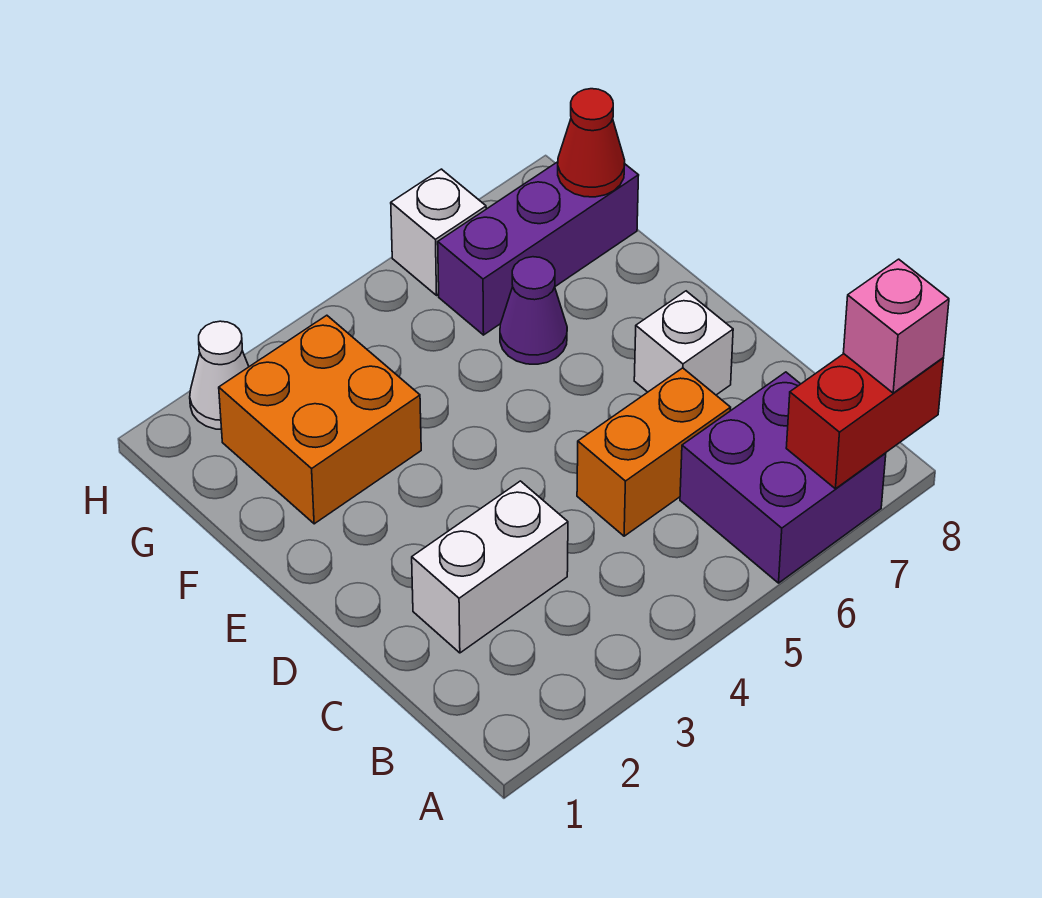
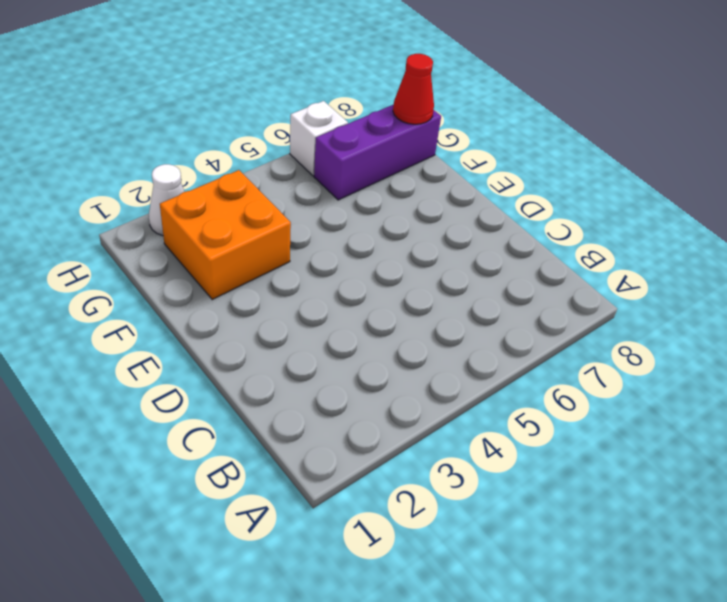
none -> purple brick A6:B7 level 1
none -> white brick C2:C3 level 1
none -> orange brick C5:C6 level 1

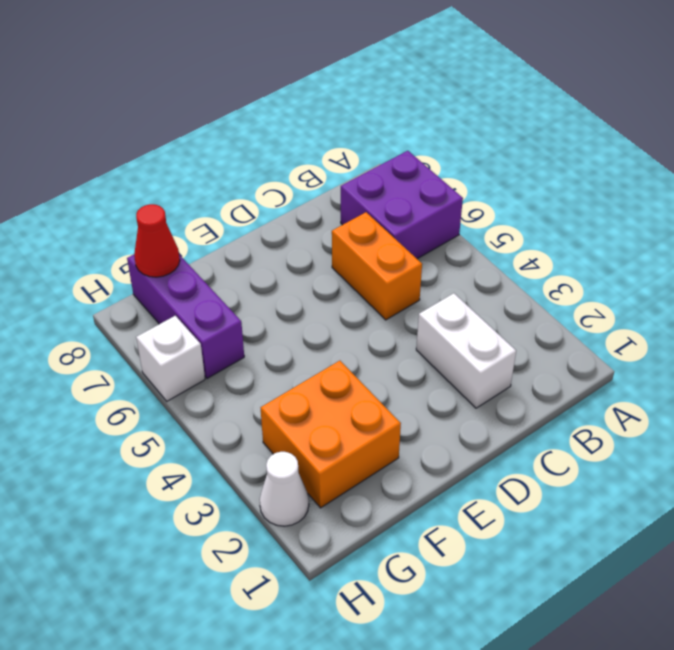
none -> white brick D7 level 1
none -> purple cone F6 level 1
none -> red brick A7:A8 level 2

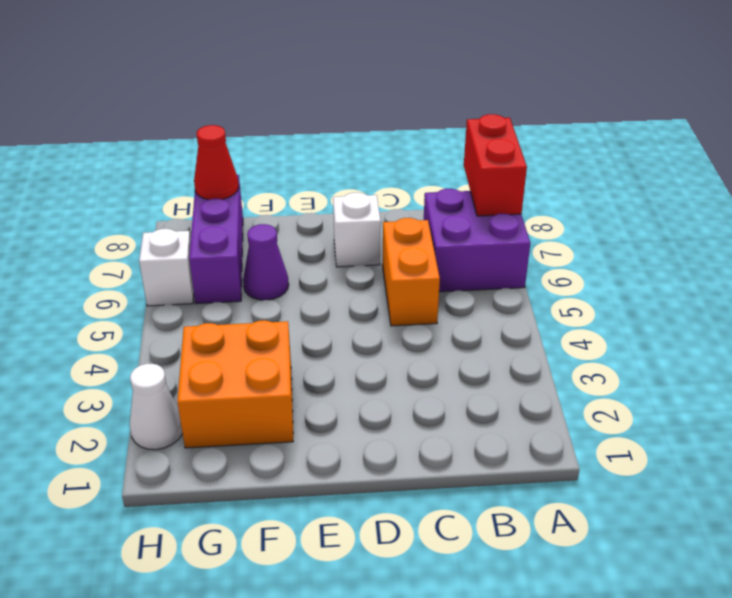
none -> white brick C2:C3 level 1
none -> pink brick A8 level 3

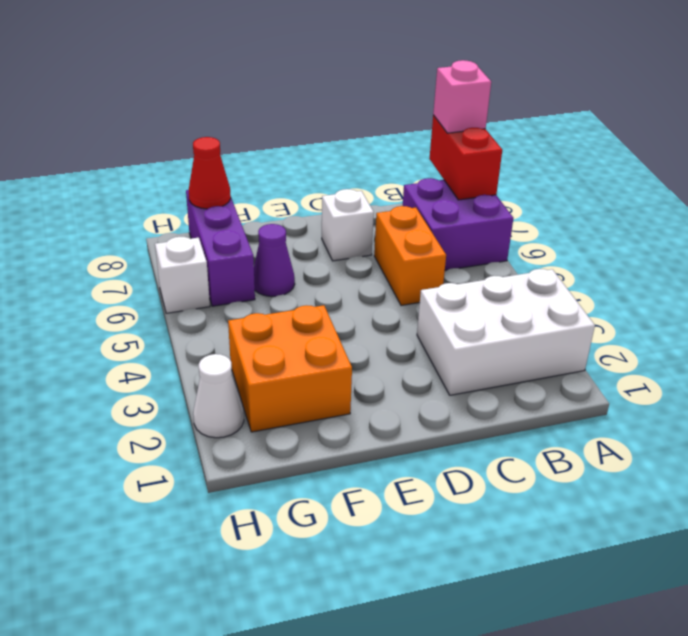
white brick A2:C3 level 1 -> white brick C2:C3 level 1

